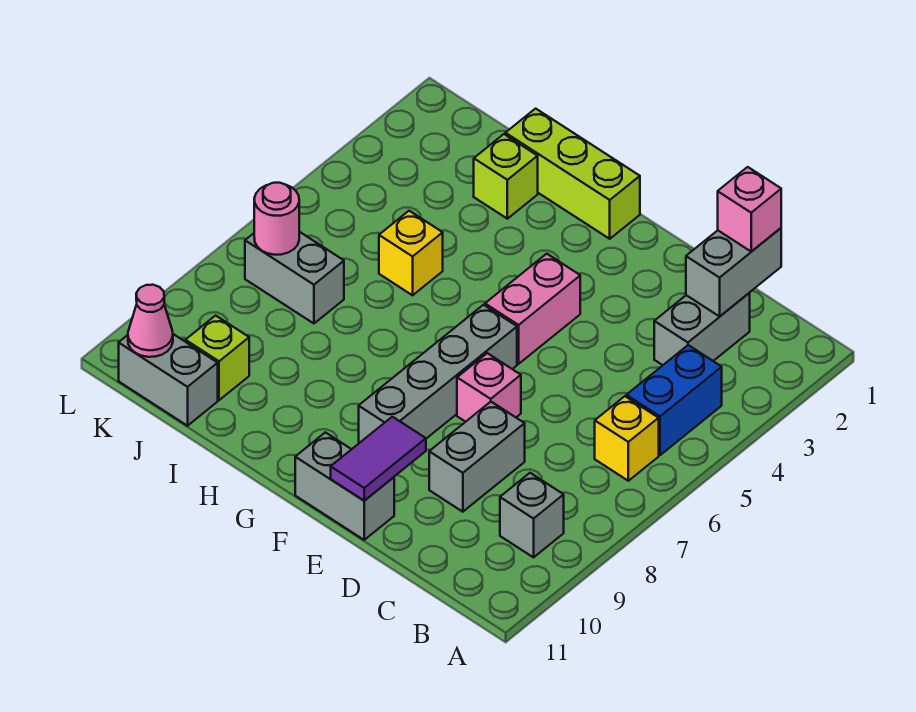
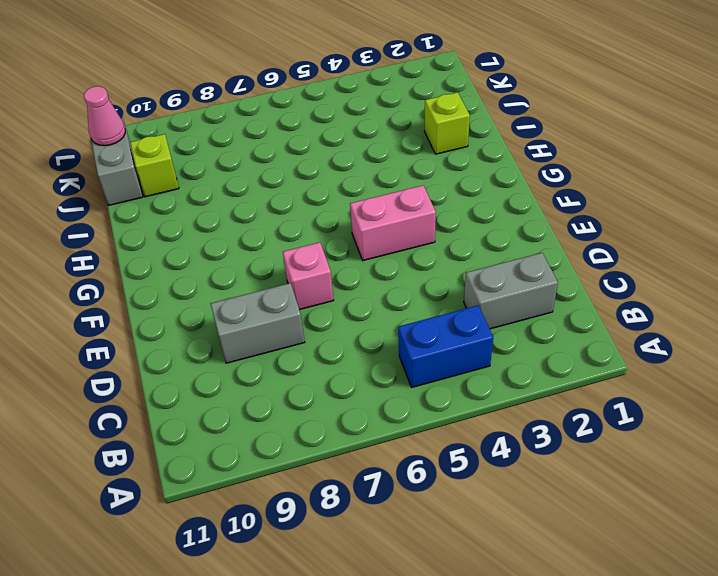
none -> yellow brick B6 level 1
none -> grey brick B9 level 1
none -> grey brick E11:F11 level 1

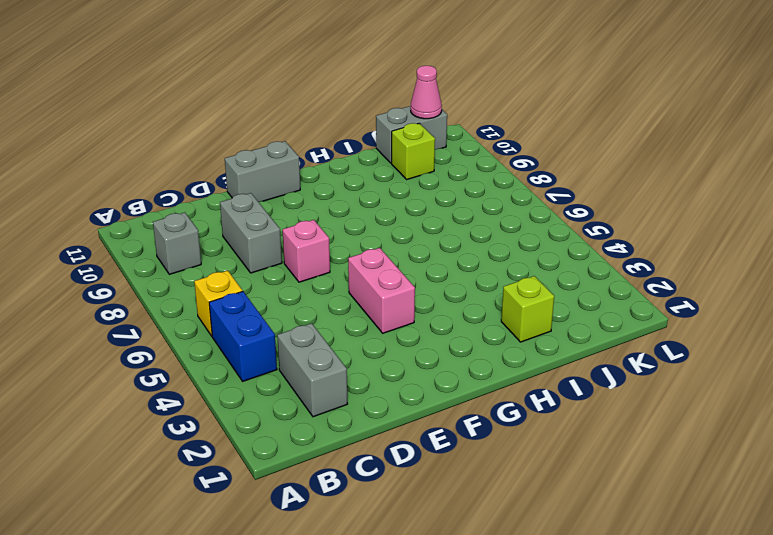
none -> grey brick F6:F9 level 1
none -> lime brick G1:I1 level 1
none -> yellow brick I5 level 1

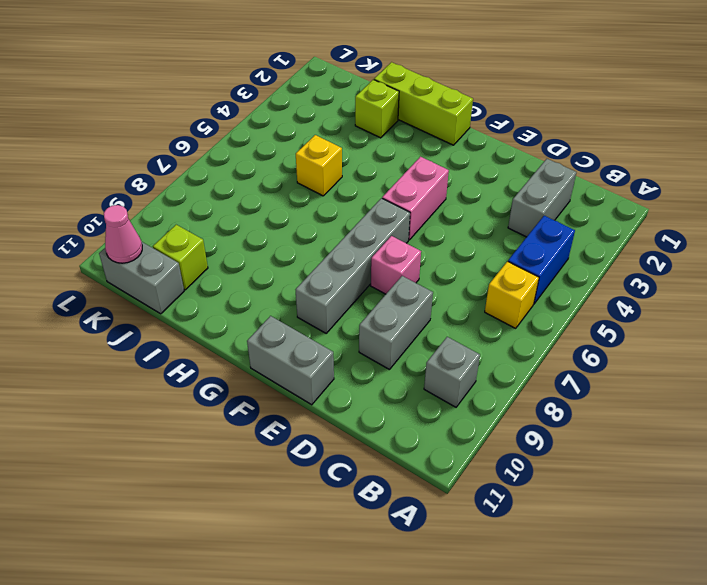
none -> grey brick J7:K7 level 1
none -> grey brick C1:C2 level 2
none -> purple tile E10:E11 level 2

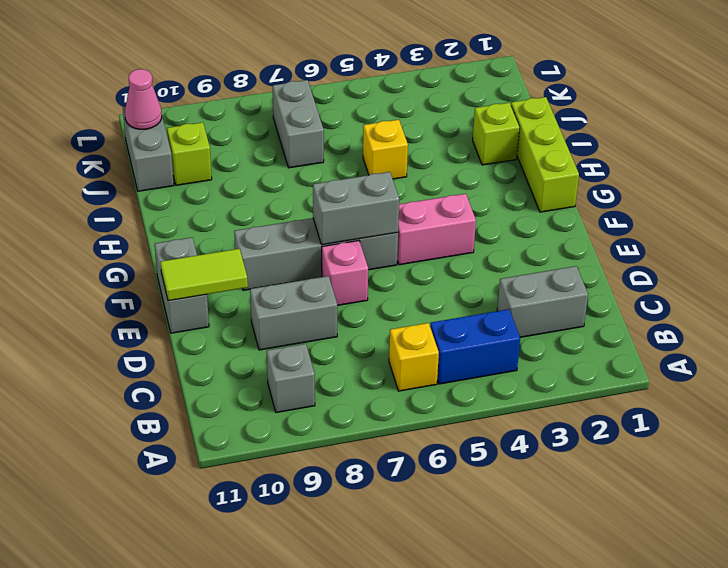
lime tile E10:E11 level 2 -> purple tile E10:E11 level 2
grey brick F6:F7 level 2 -> grey brick C1:C2 level 2
none -> pink round brick K7 level 2
none -> pink brick C1 level 3

